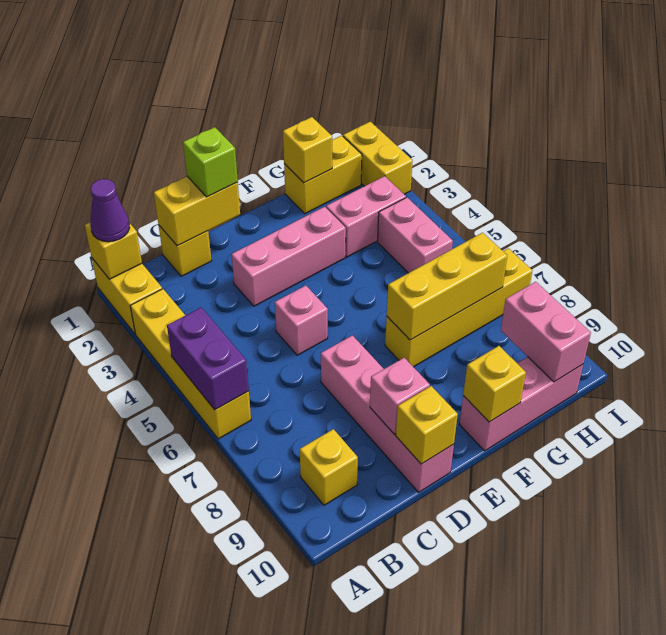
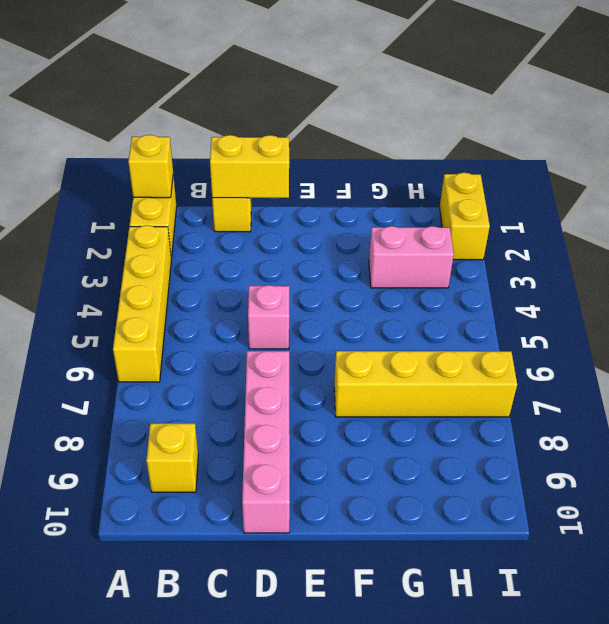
none -> pink brick D3:F3 level 1
none -> pink brick F10:H10 level 1
none -> yellow brick G1:H1 level 1

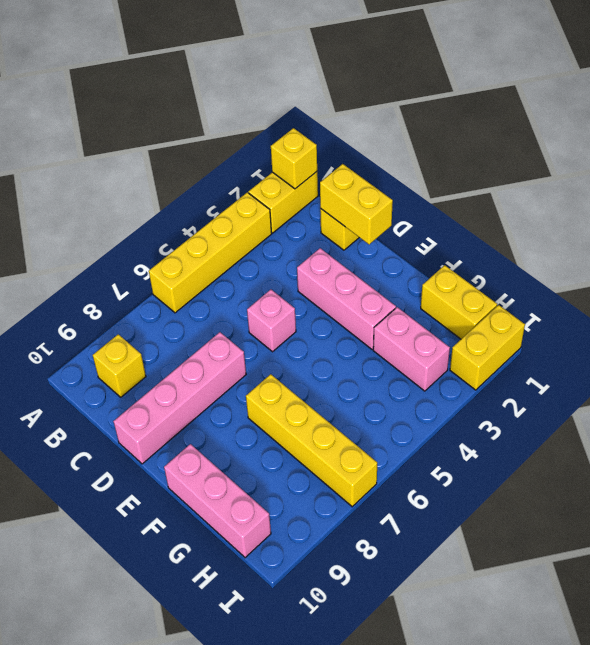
none -> pink brick H4:H5 level 1
none -> purple brick A5:A6 level 2
none -> pink brick D9 level 2

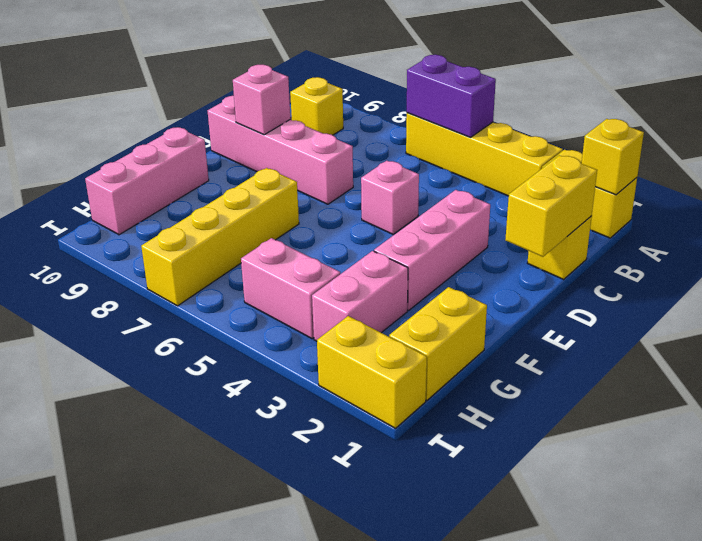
none -> yellow brick D10 level 2
none -> yellow brick F7:H7 level 2
none -> yellow brick F10 level 2

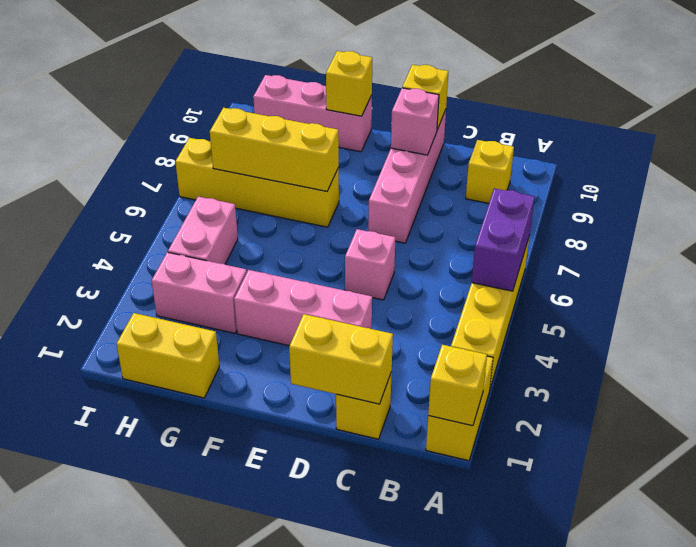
none -> yellow brick I1:I2 level 1
none -> yellow brick G1 level 2
none -> pink brick H9:H10 level 2

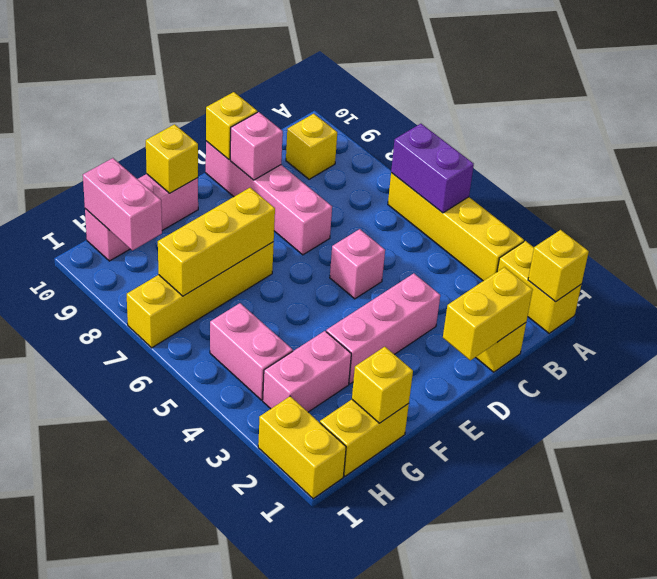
none -> purple cone A1 level 3
none -> lime brick D1 level 3

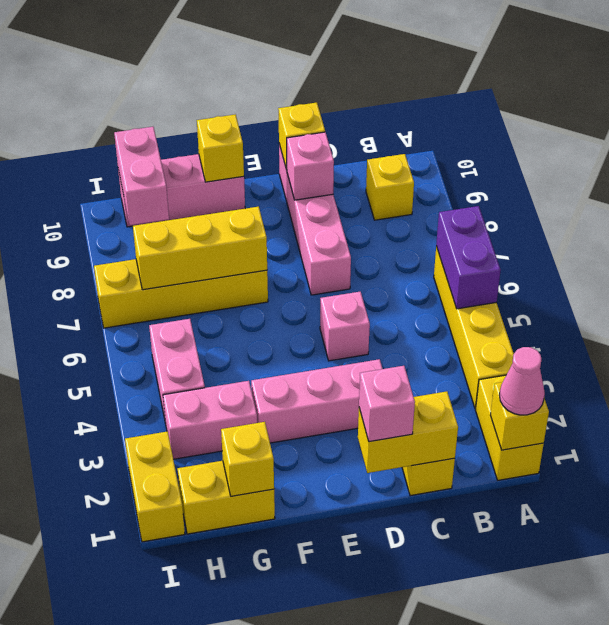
pink cone A1 level 3 -> purple cone A1 level 3
pink brick D1 level 3 -> lime brick D1 level 3

